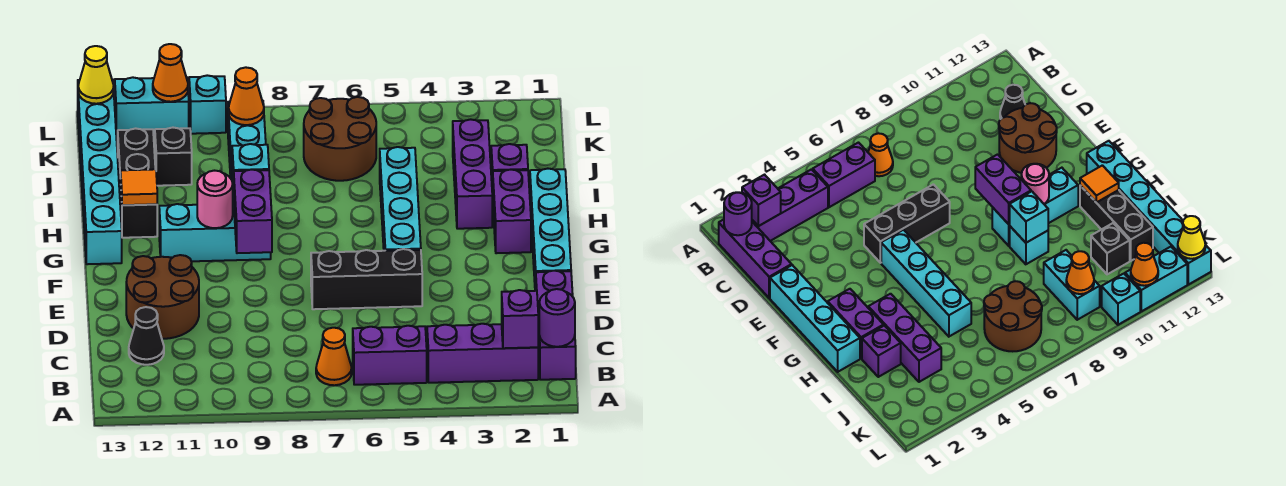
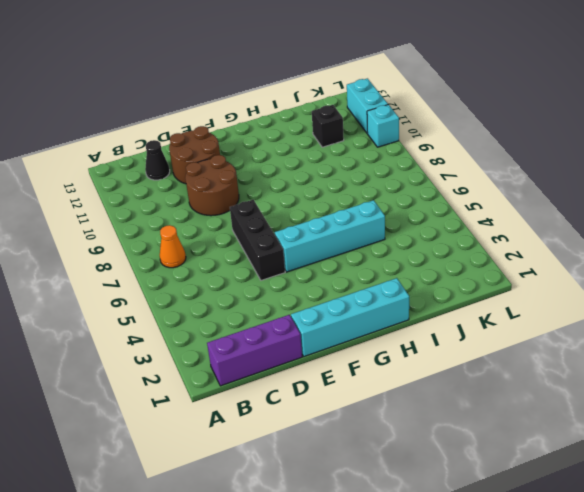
brown round brick D9:E10 level 1 -> brown round brick J6:K7 level 1
none -> purple brick B2:B4 level 1
none -> purple brick B5:B6 level 1
none -> purple brick G2:H2 level 1
none -> cyan brick G9:G11 level 1

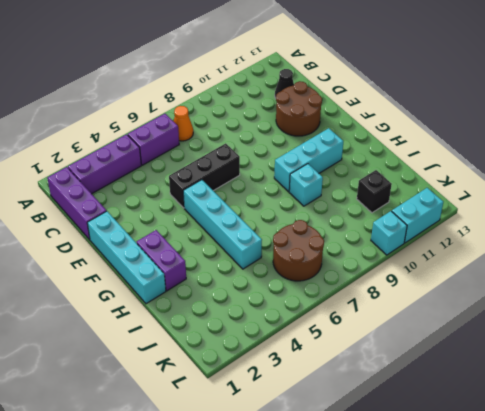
none -> cyan brick G13:L13 level 1
none -> purple brick H3:J3 level 1
none -> black brick H12:J12 level 1
none -> purple brick I2 level 1

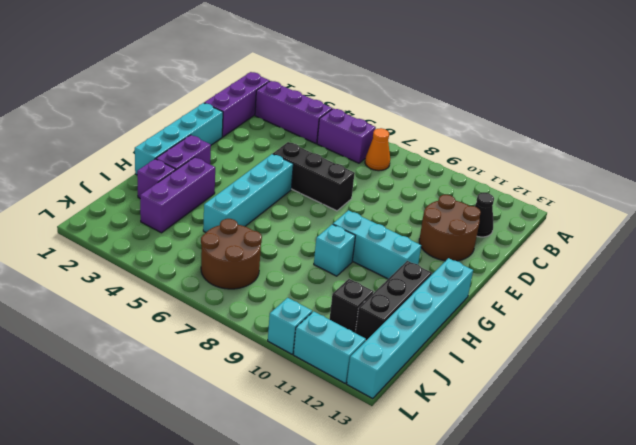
none -> cyan brick J9:K9 level 1
none -> purple round brick B1 level 2
none -> purple brick B2 level 2
none -> purple brick F9:G9 level 2

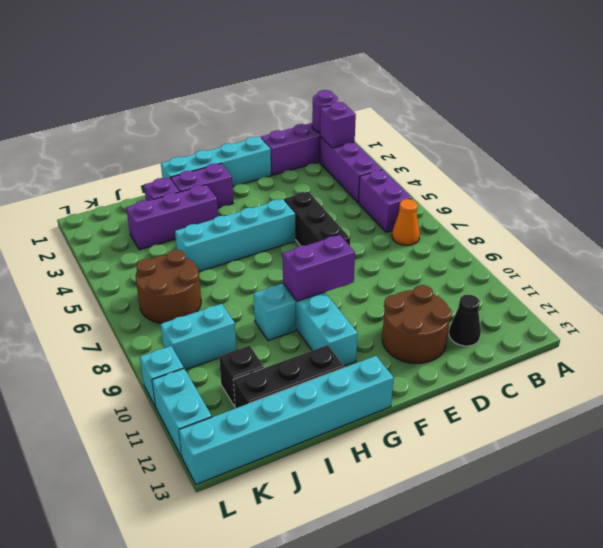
none -> pink round brick G10 level 2
none -> cyan brick H9 level 2
none -> orange tile H12 level 2
none -> orange cone K9 level 2

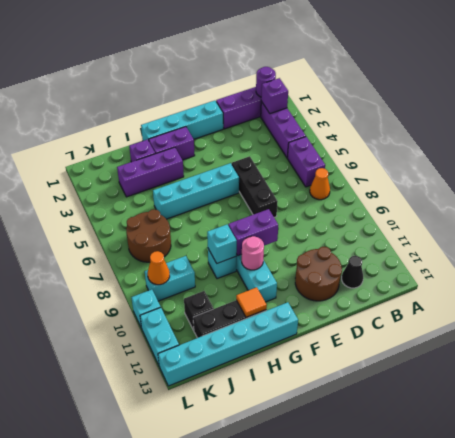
none -> orange cone L11 level 2
none -> yellow cone L13 level 2

